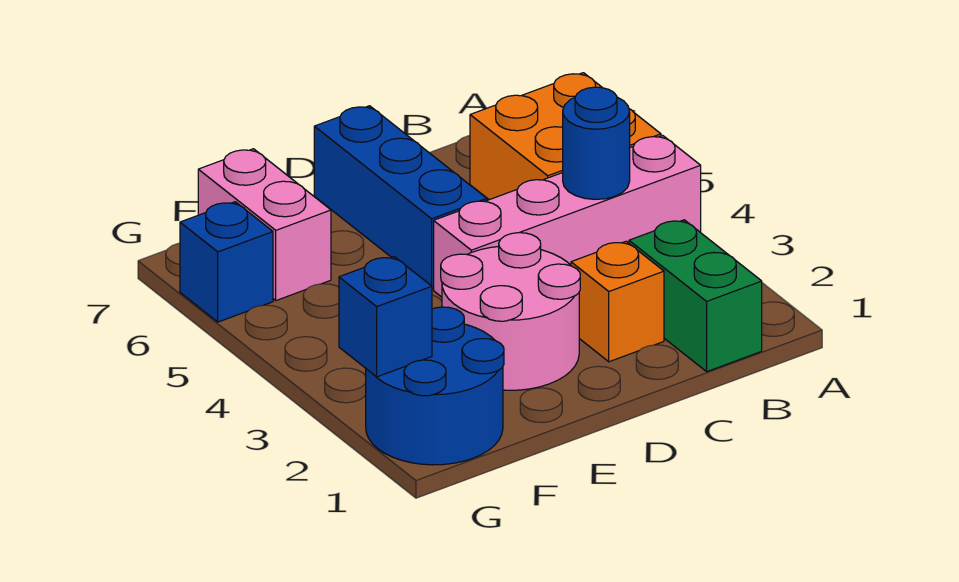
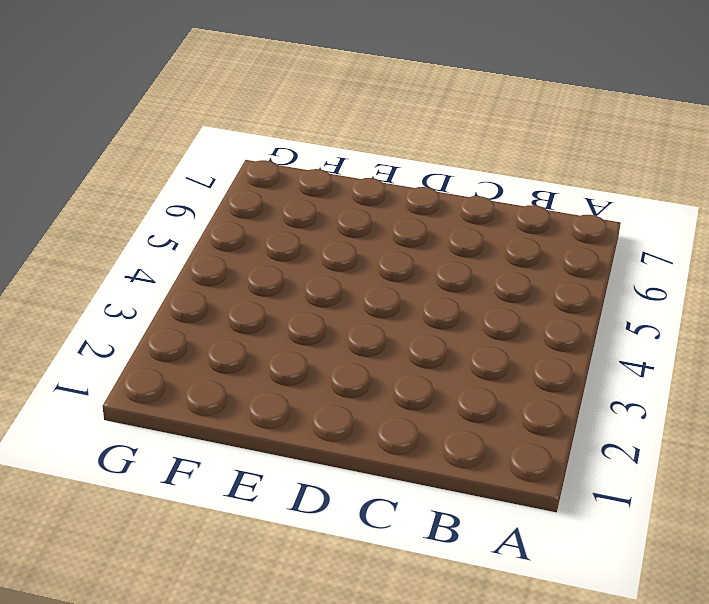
none -> pink brick A4:D4 level 1
none -> orange brick A5:B6 level 1

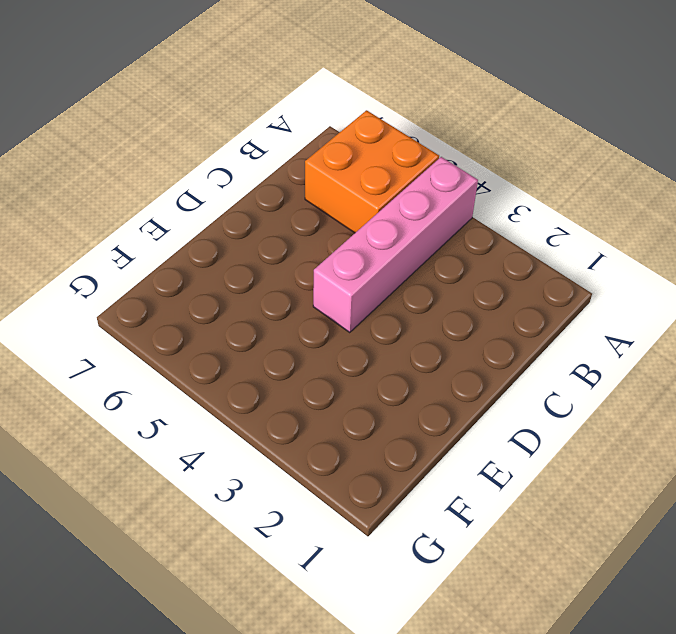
none -> green brick B1:B2 level 1
none -> orange brick C2 level 1

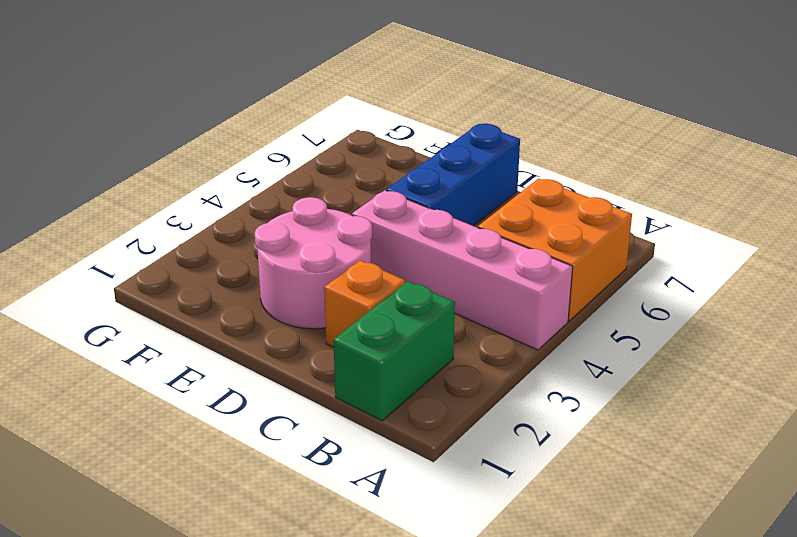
none -> blue round brick F1:G2 level 1
none -> pink brick F6:F7 level 1

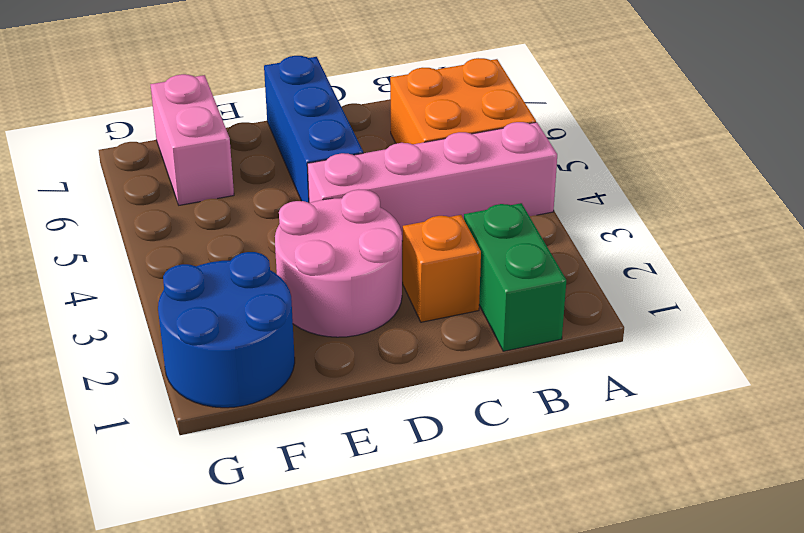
none -> blue brick G6 level 1
none -> blue round brick B4 level 2

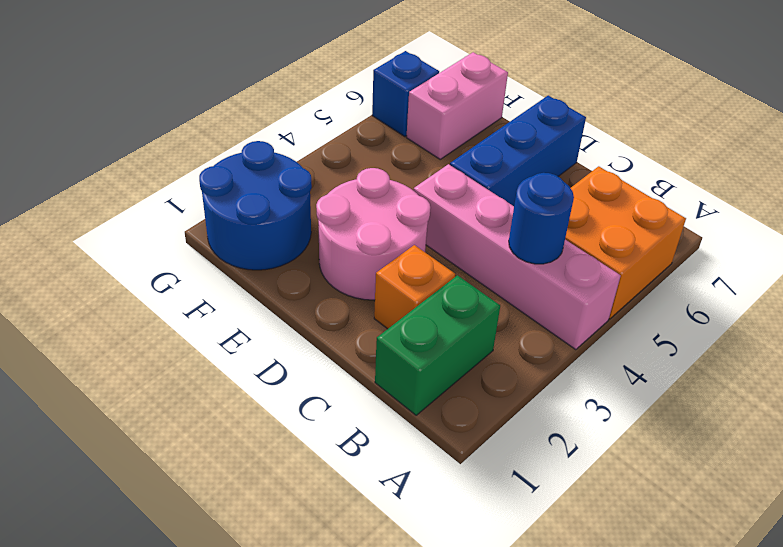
none -> blue brick G2 level 2

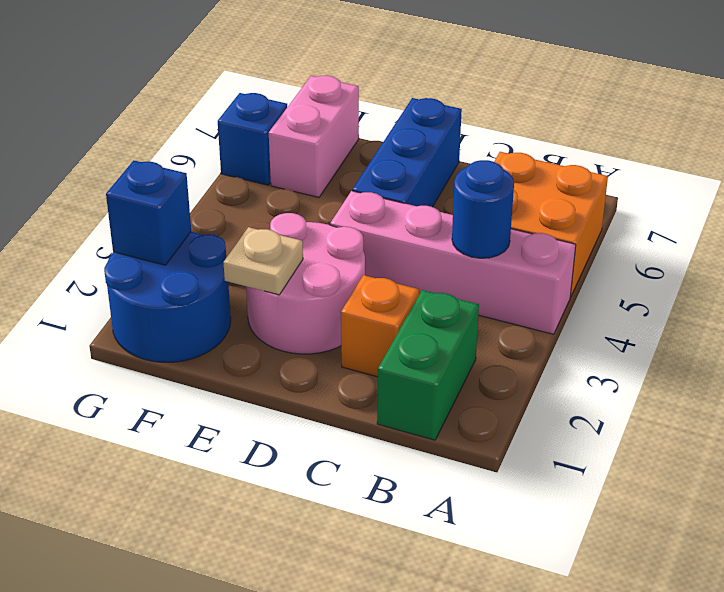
tan plate E2 level 2 -> none

